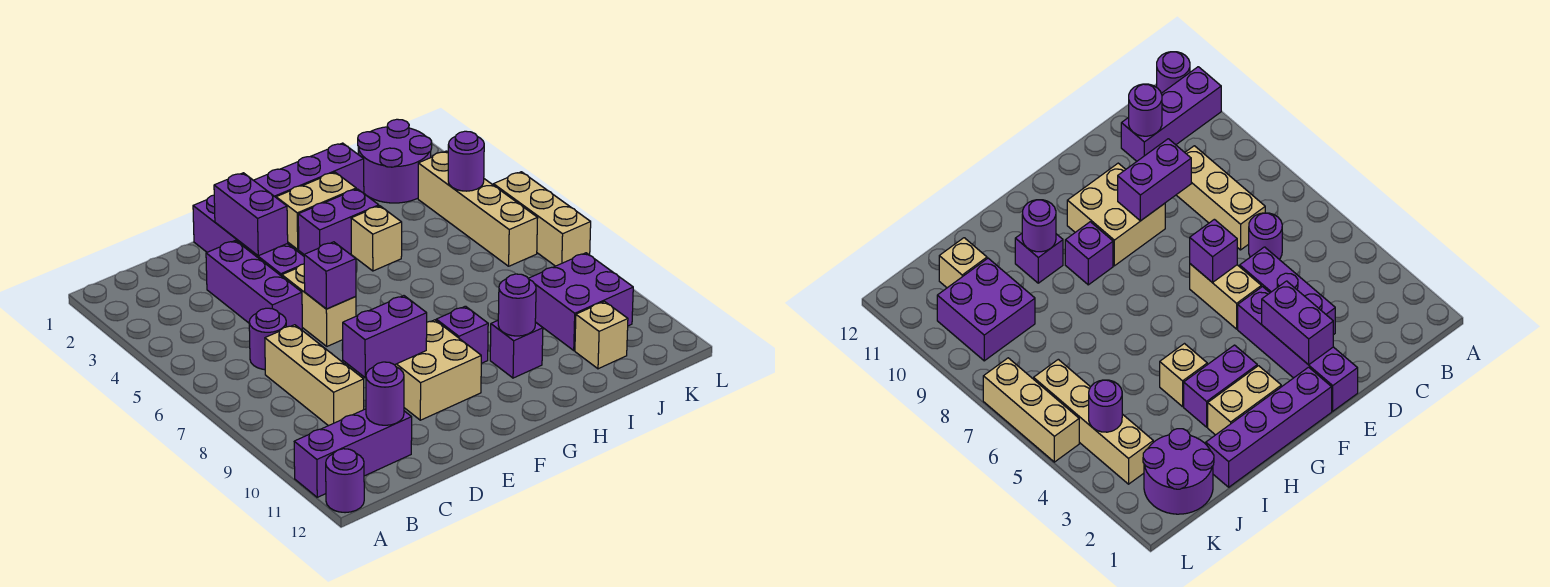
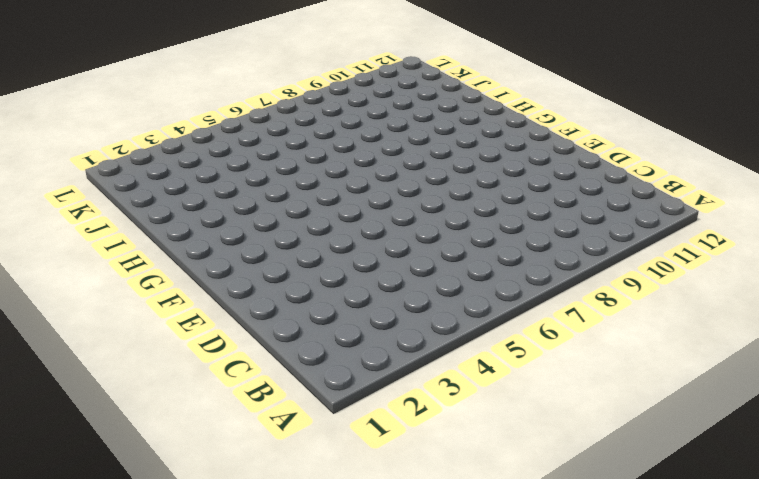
none -> purple brick A11:C11 level 1
none -> purple round brick A12 level 1
none -> purple round brick C6 level 1

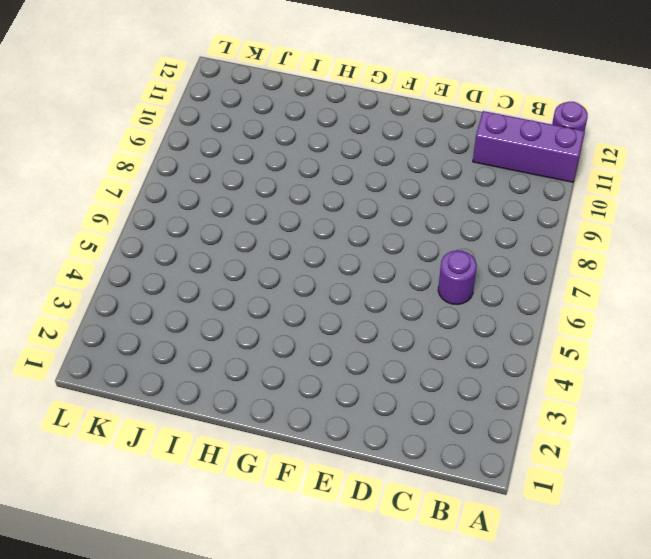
none -> tan brick C7:C9 level 1
none -> purple brick D3:D5 level 1
none -> purple brick E1:E4 level 1

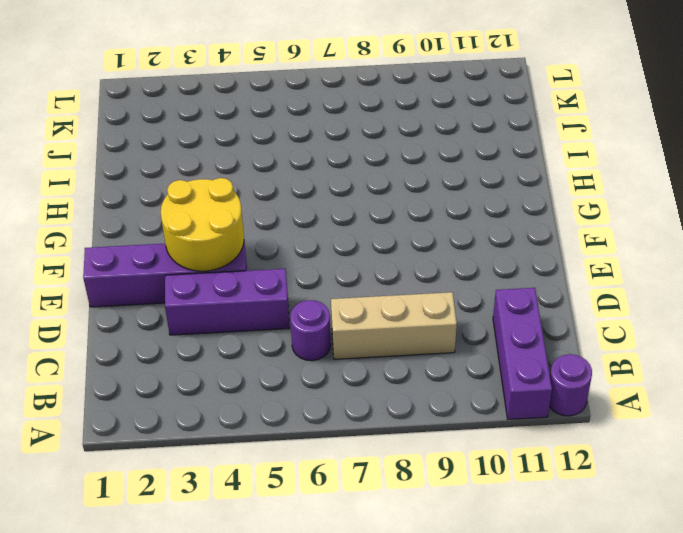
yellow round brick E3:F4 level 2 -> purple brick E2:E3 level 2
none -> tan brick E5:E6 level 1
none -> tan brick E9:F10 level 1
none -> purple brick F1:I1 level 1

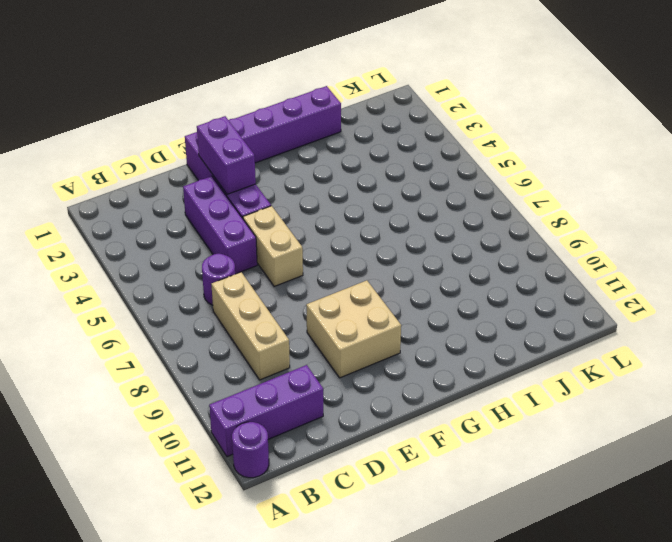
none -> tan brick G2:H2 level 1
none -> purple brick G3:H3 level 1
none -> purple brick G9 level 1

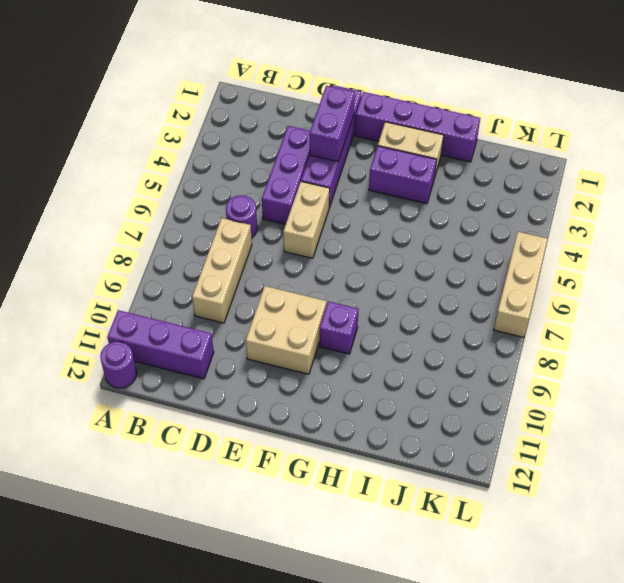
none -> tan brick H4 level 1
none -> purple brick H10 level 1
none -> purple round brick J1:K2 level 1

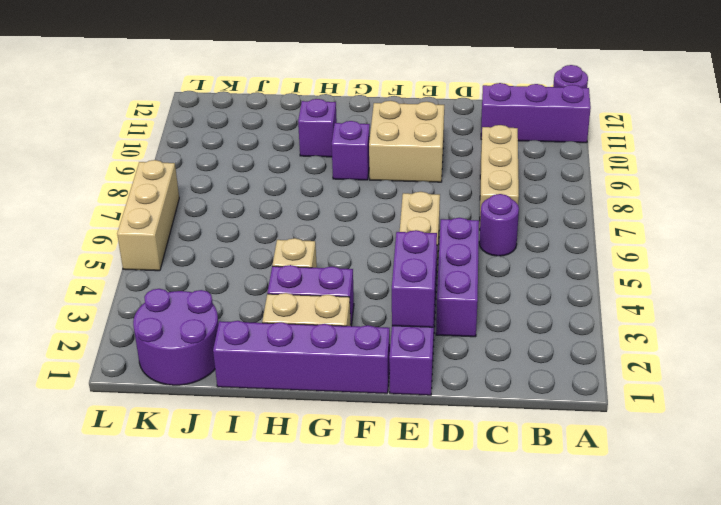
none -> purple brick J9:K10 level 1
none -> tan brick J11 level 1
none -> tan brick K3:K6 level 1

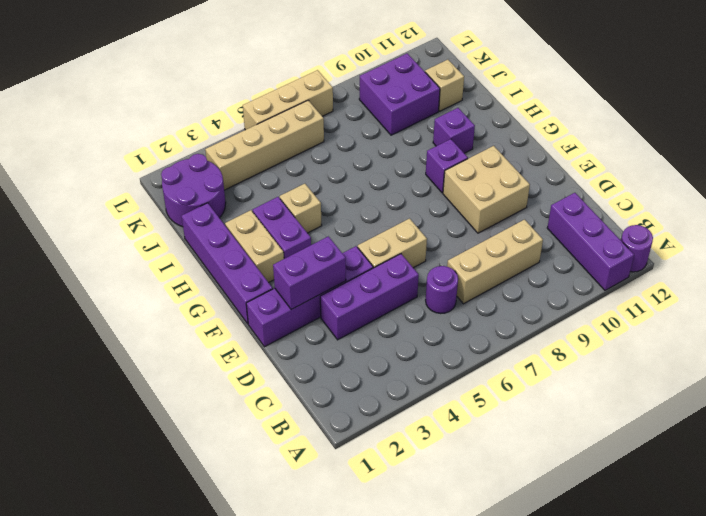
none -> purple round brick C11 level 2
none -> purple brick D9:E9 level 2
none -> purple brick E6 level 2

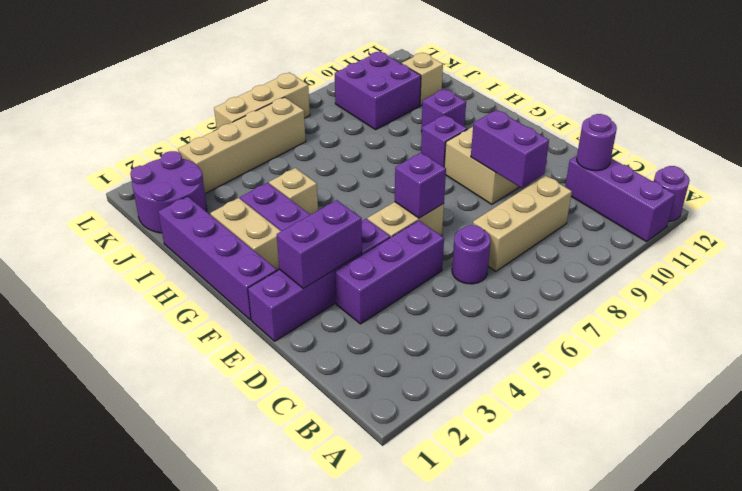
none -> purple round brick H10 level 2
none -> purple round brick K4 level 2

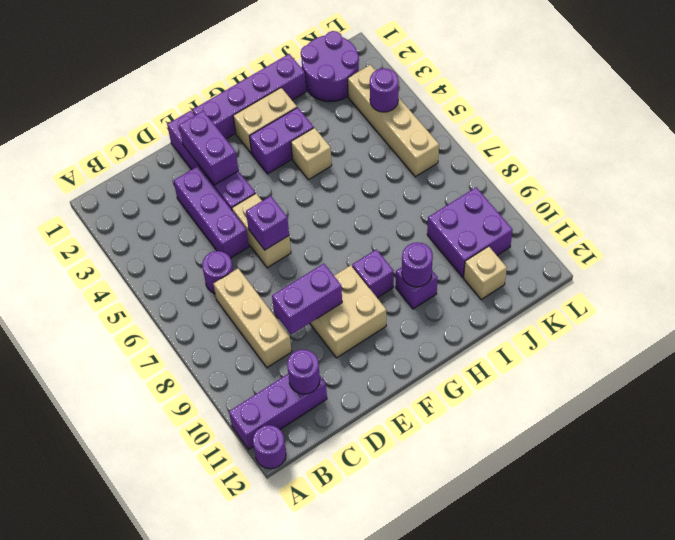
none -> tan brick L5:L7 level 1

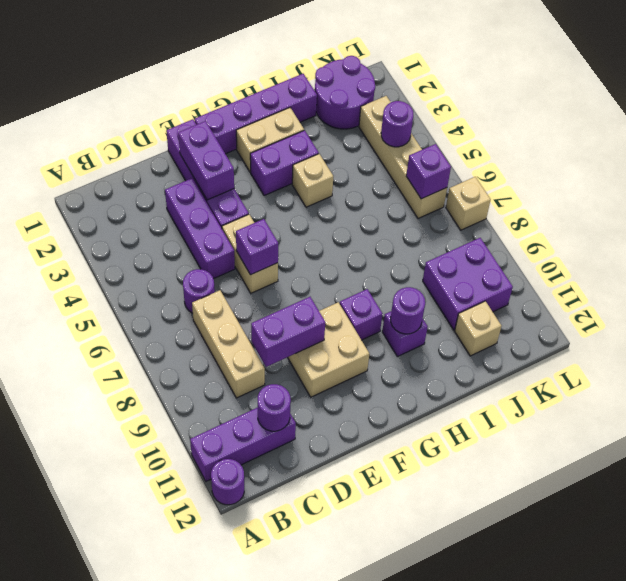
purple brick K6 level 2 -> none
tan brick L7 level 1 -> tan brick L5:L7 level 1

